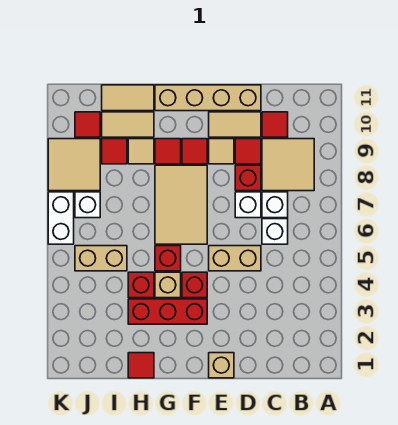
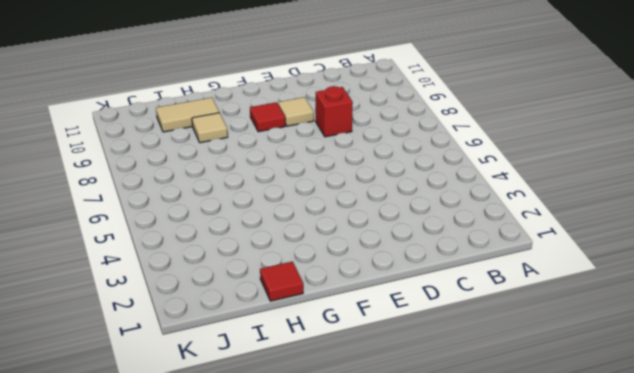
none -> tan tile B8:C9 level 1
none -> white brick C6 level 1
none -> white brick C7 level 1
none -> red tile C10 level 1

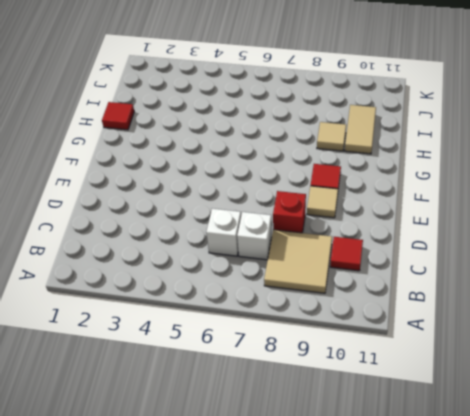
none -> tan brick D5:E5 level 1
none -> white brick D7 level 1
none -> red tile D9 level 1
none -> tan tile D10:E10 level 1

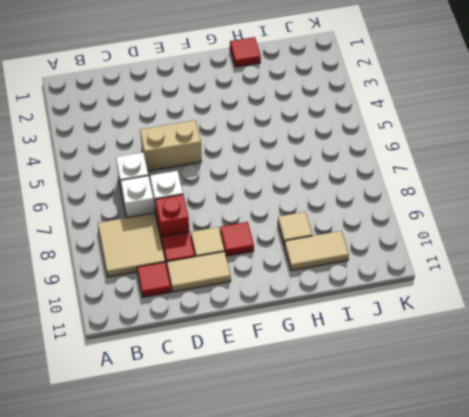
none -> tan brick D11:G11 level 1
none -> tan brick E1 level 1
none -> red brick F3:H3 level 1
none -> red brick F4 level 1

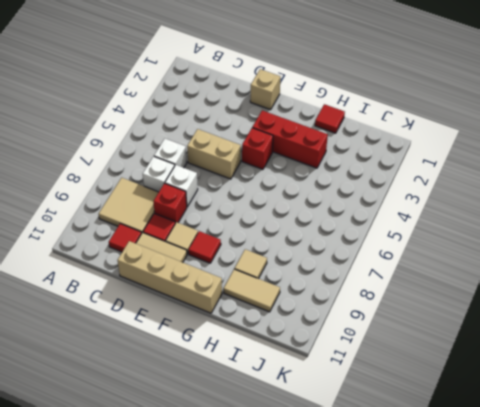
none -> tan tile F6:G8 level 1
none -> tan brick G4 level 1
none -> red brick G5 level 1
none -> red tile G9 level 1

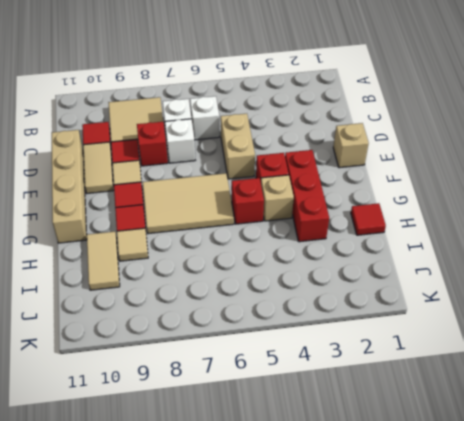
none -> red brick H4 level 1
none -> tan tile H11:I11 level 1
none -> tan brick I5:J5 level 1
none -> red tile I9 level 1

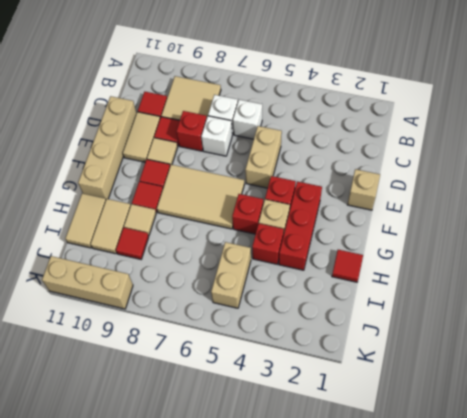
tan brick K9:K11 level 1 -> tan tile J8:K9 level 1
none -> white brick J7 level 1
none -> red tile J10 level 1
none -> white brick K6:K7 level 1

